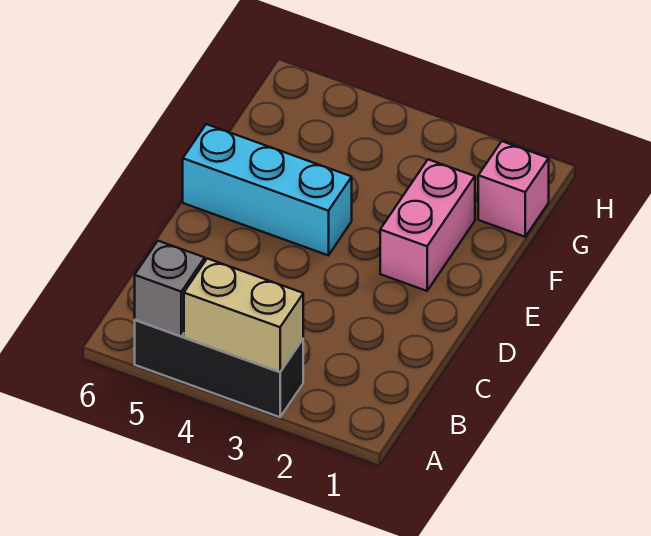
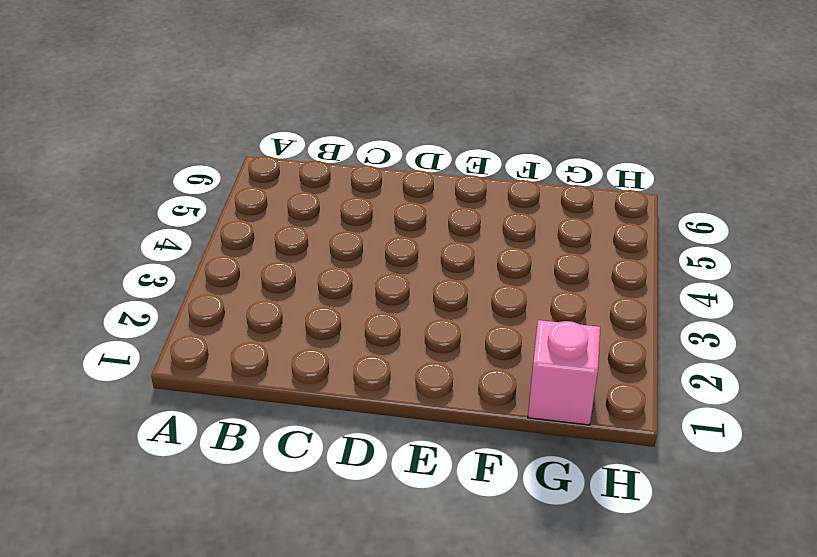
none -> black brick A3:A5 level 1
none -> pink brick E2:F2 level 1

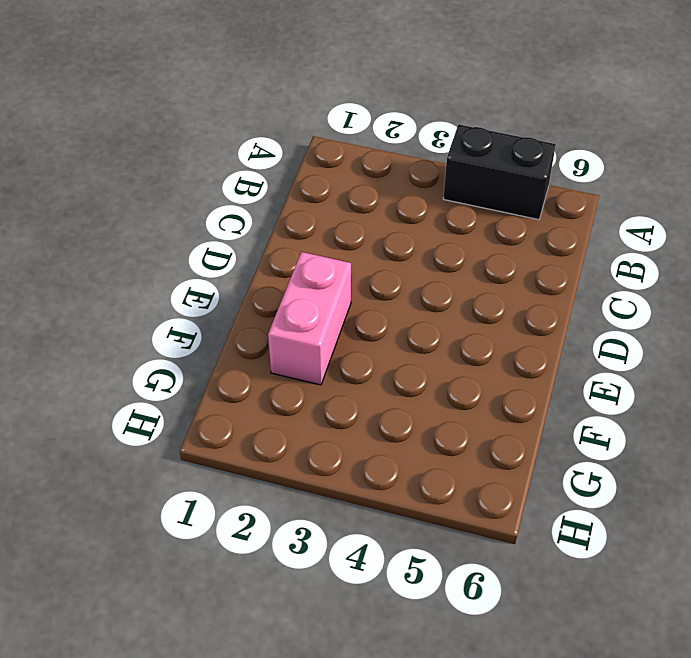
black brick A4:A5 level 1 -> black brick A3:A5 level 1
none -> cyan brick E4:E6 level 1
none -> pink brick G1 level 1

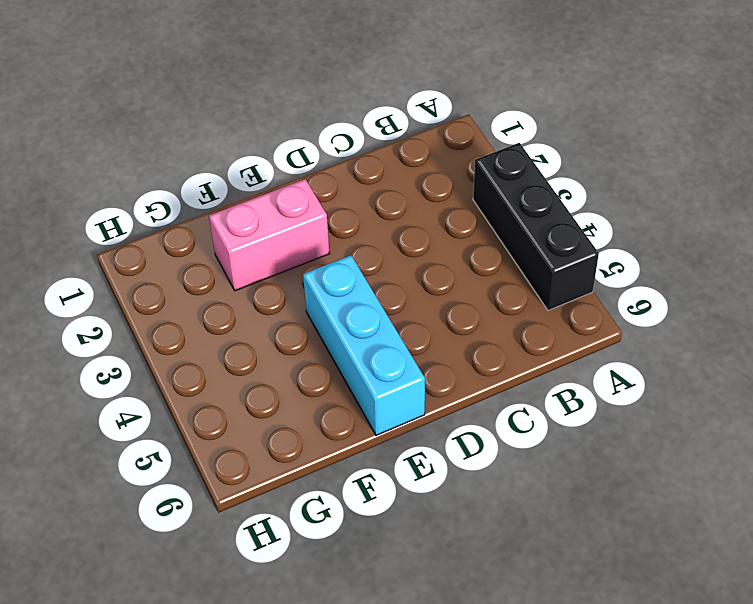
none -> pink brick G1 level 1
none -> tan brick A3:A4 level 2

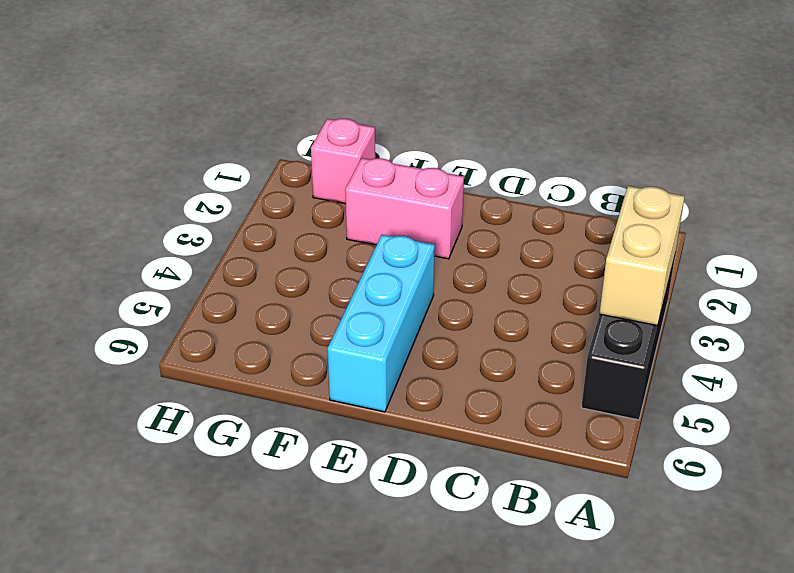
none -> grey brick A5 level 2

